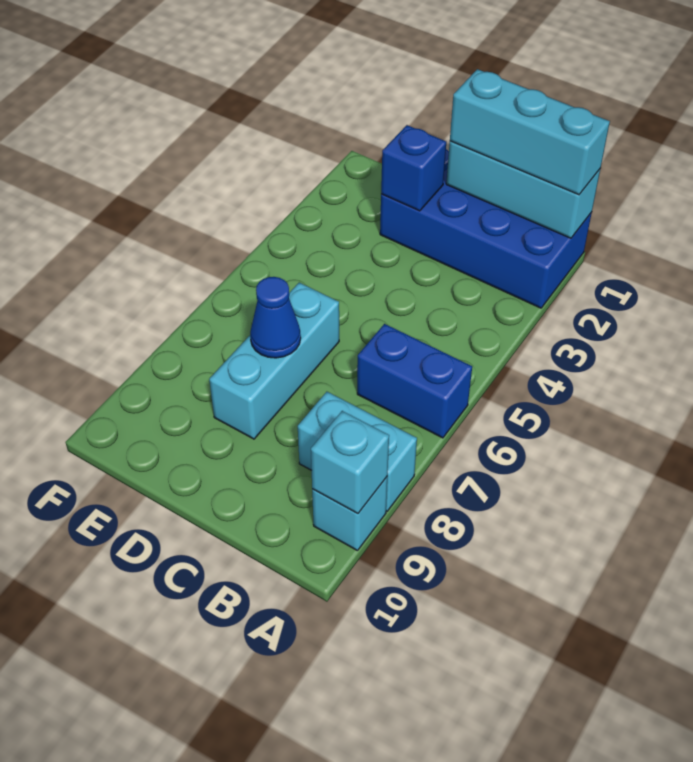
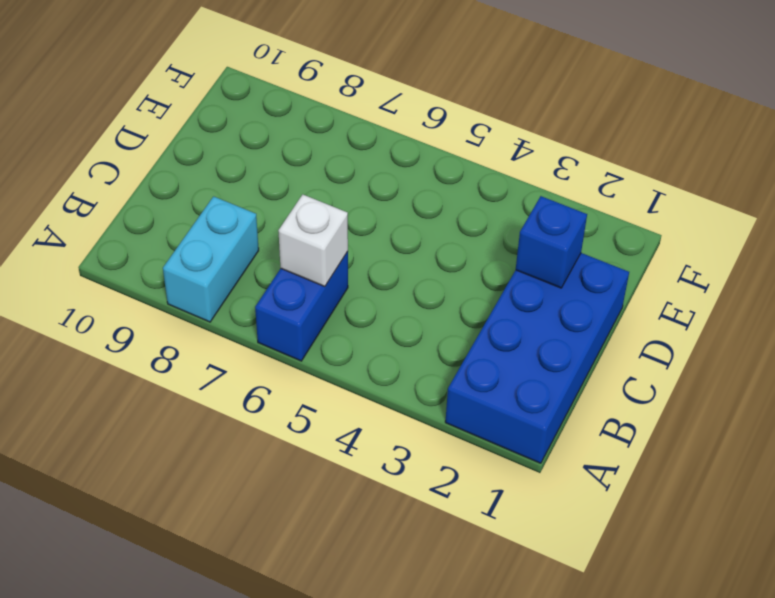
white brick B6 level 2 -> none
none -> cyan brick A9 level 1
none -> cyan brick D6:D8 level 1

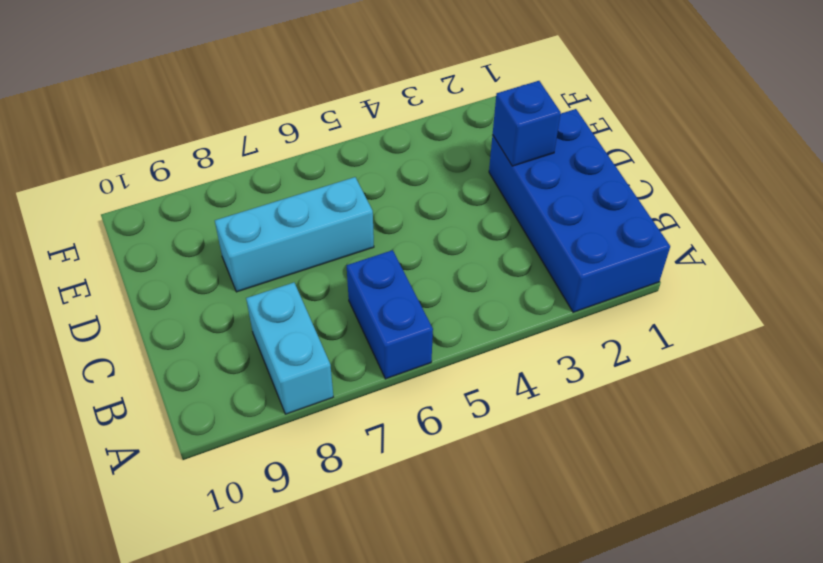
none -> cyan brick A9 level 1
none -> cyan brick A1:C1 level 2

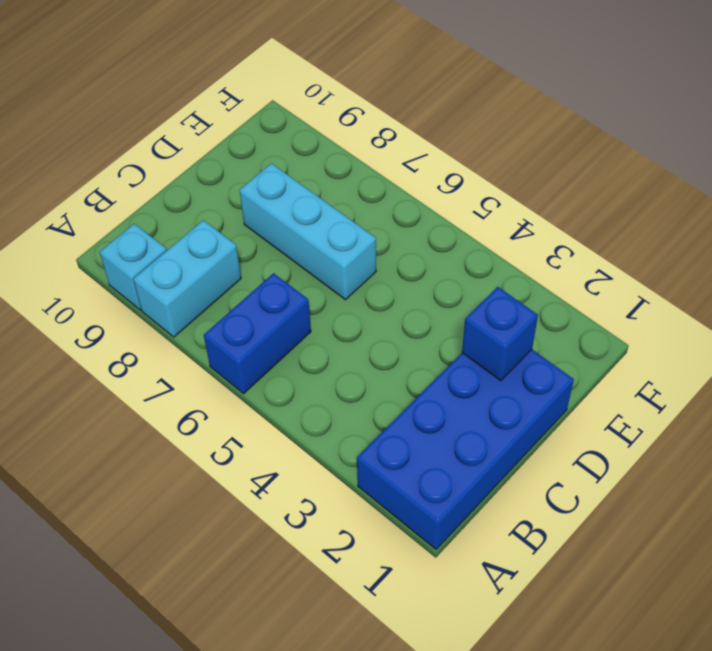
none -> cyan brick A1:C1 level 2
none -> cyan brick A9 level 2

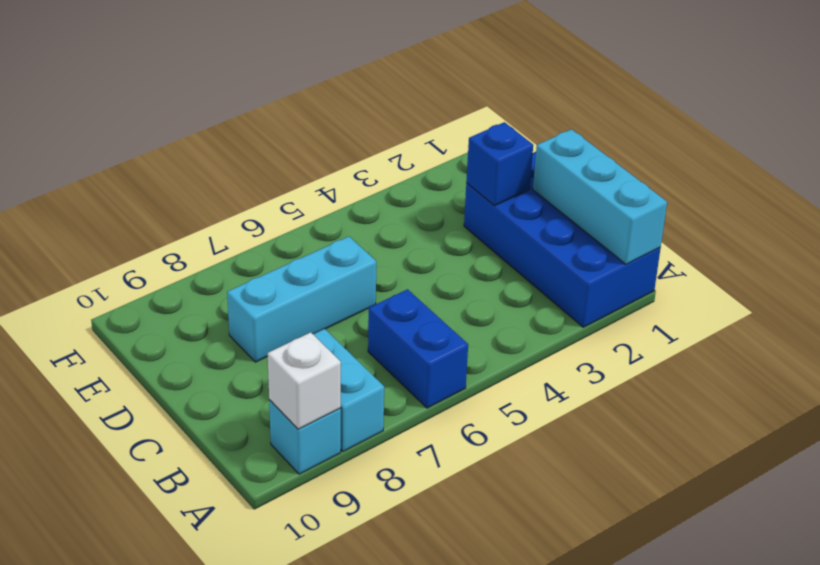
white brick A9 level 2 -> cyan brick A9 level 2
none -> blue cone D7 level 2
none -> cyan brick A1:C1 level 3

